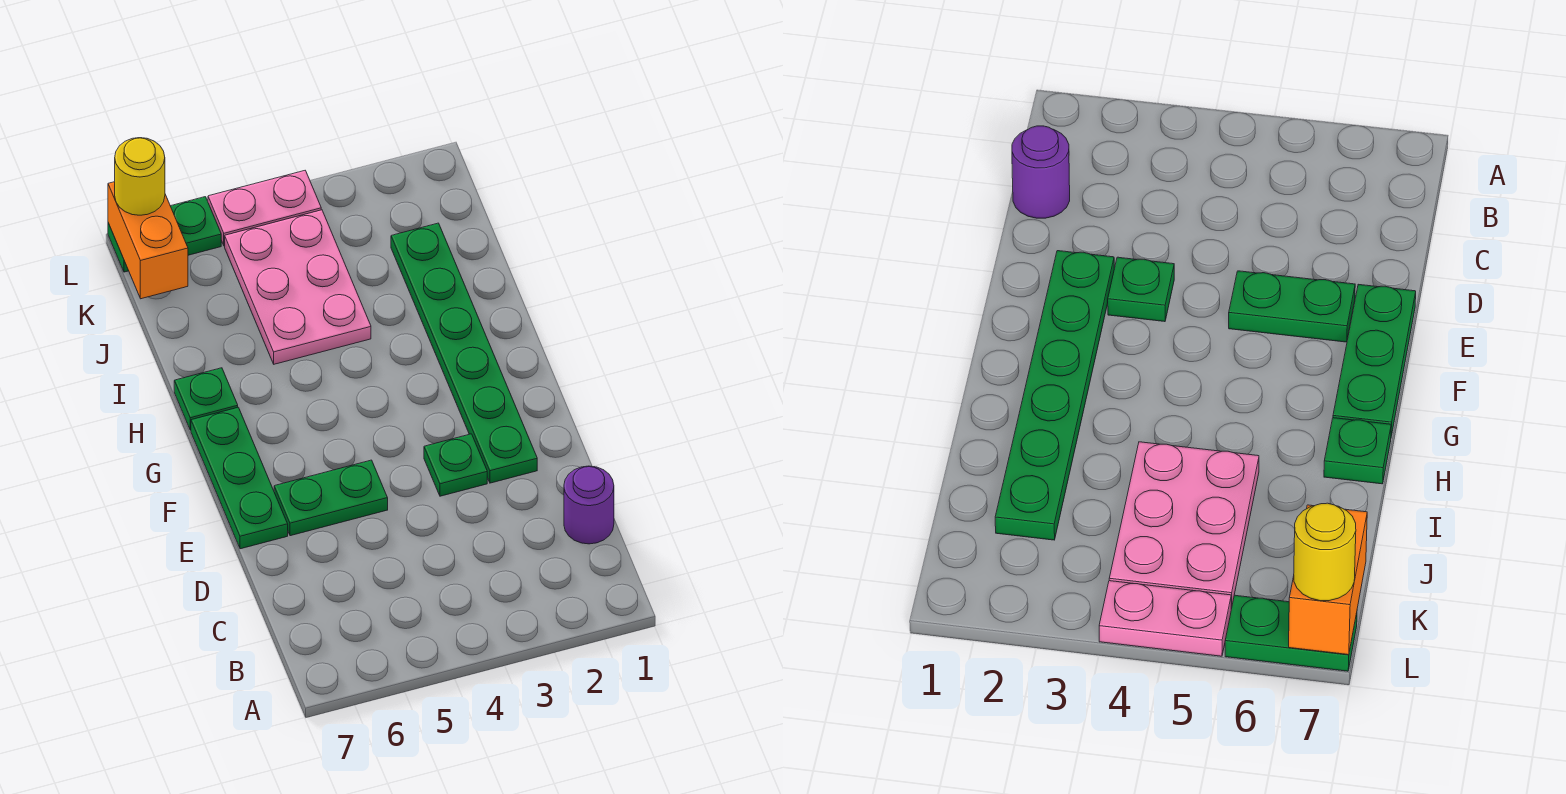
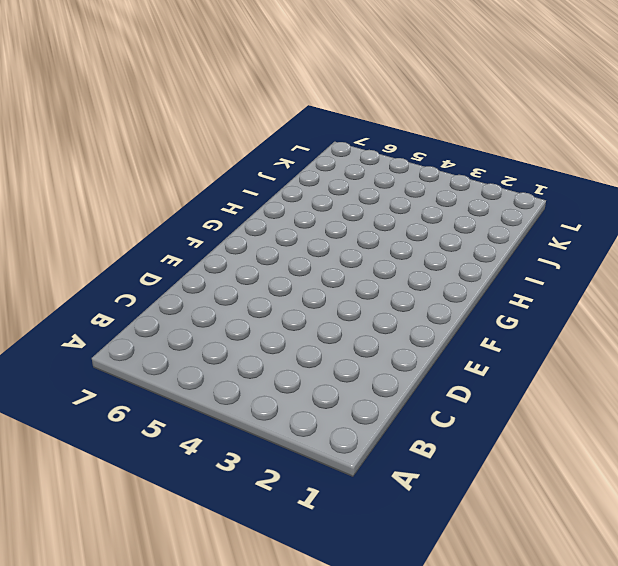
none -> purple round brick C1 level 1
none -> green plate E2:J2 level 1

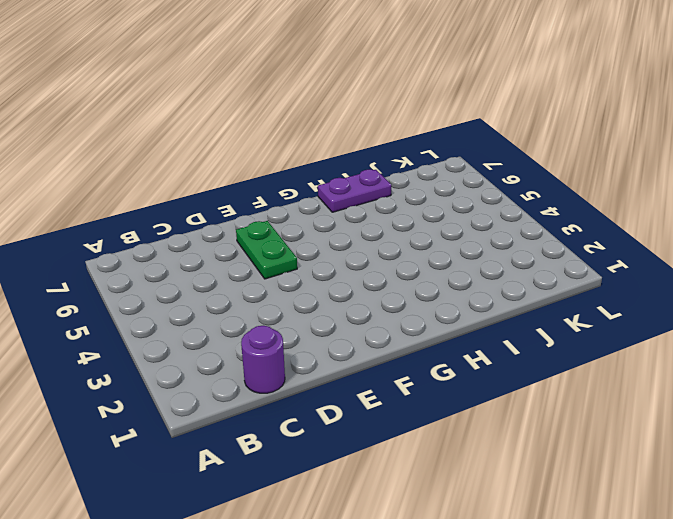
purple plate H7:I7 level 1 -> green plate H7 level 1
none -> green plate E2:J2 level 1
none -> green plate E3 level 1

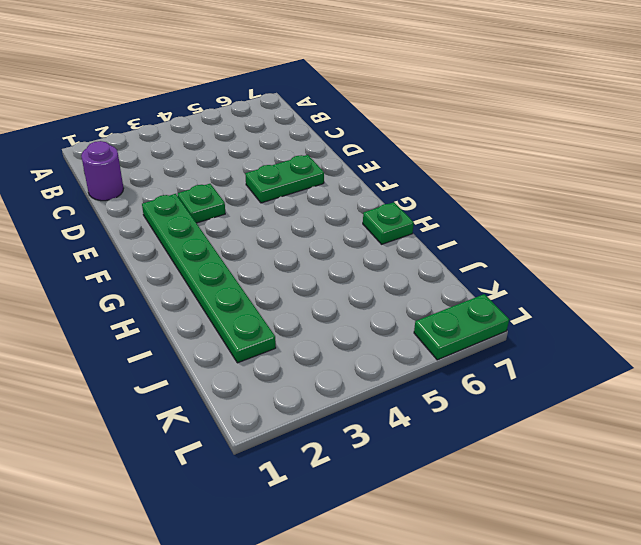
none -> green plate E7:G7 level 1
none -> pink plate I4:K5 level 1

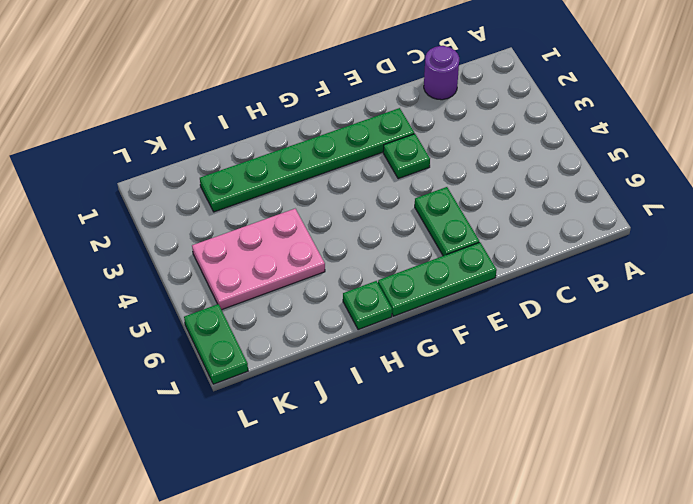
none -> pink plate L4:L5 level 1
none -> orange brick K7:L7 level 2

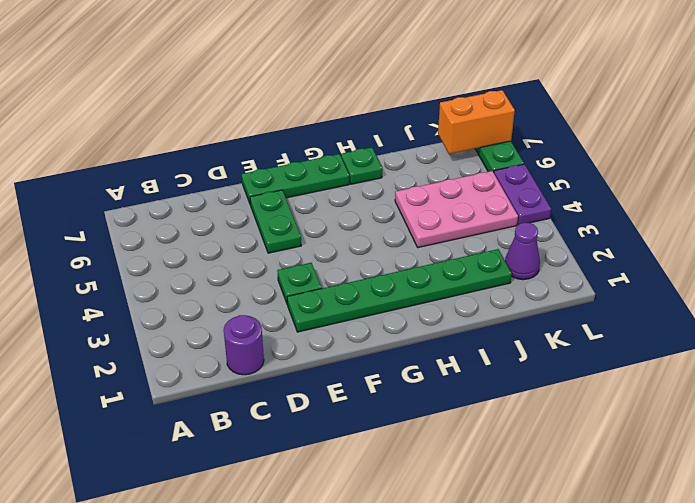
purple cone K2 level 1 -> none
purple plate L4:L5 level 1 -> pink plate L4:L5 level 1
none -> yellow round brick L7 level 3

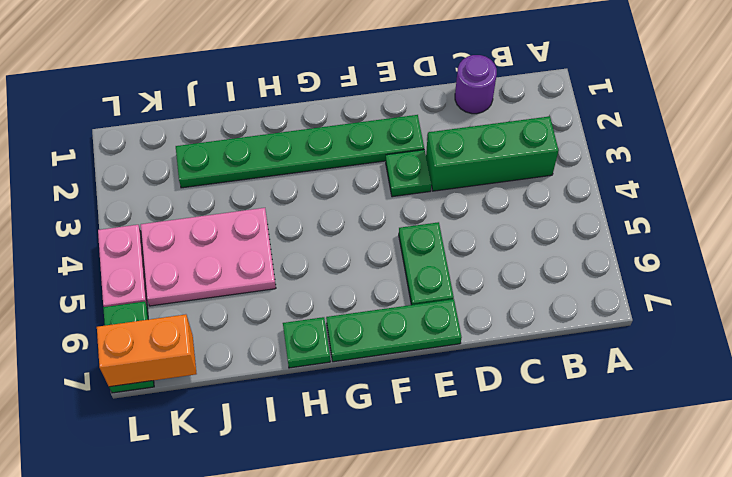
green brick B3:D3 level 1 -> none
none -> yellow round brick L7 level 3

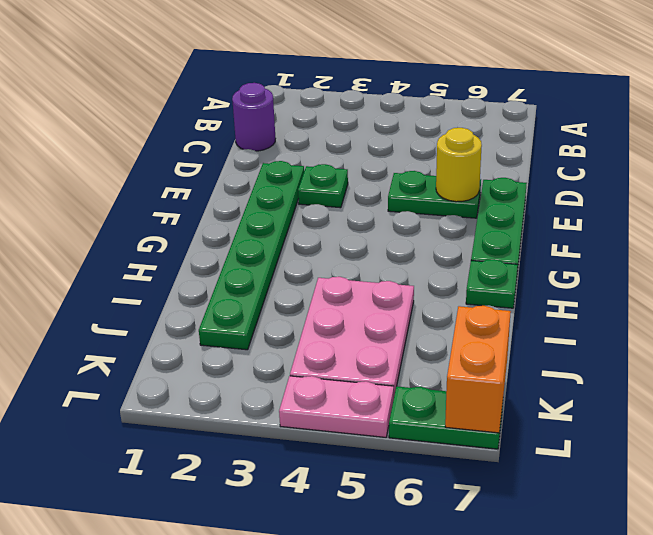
yellow round brick E6 level 2 -> yellow round brick L7 level 3

